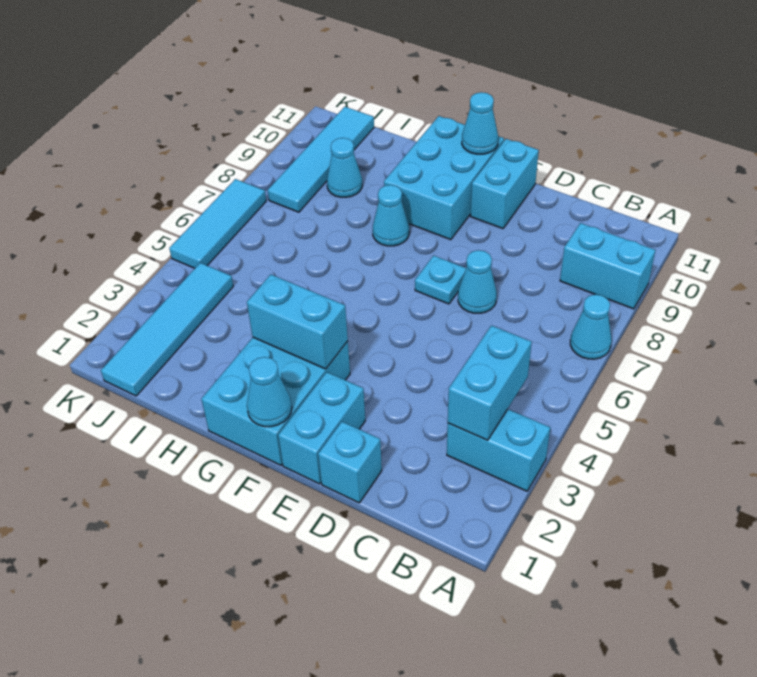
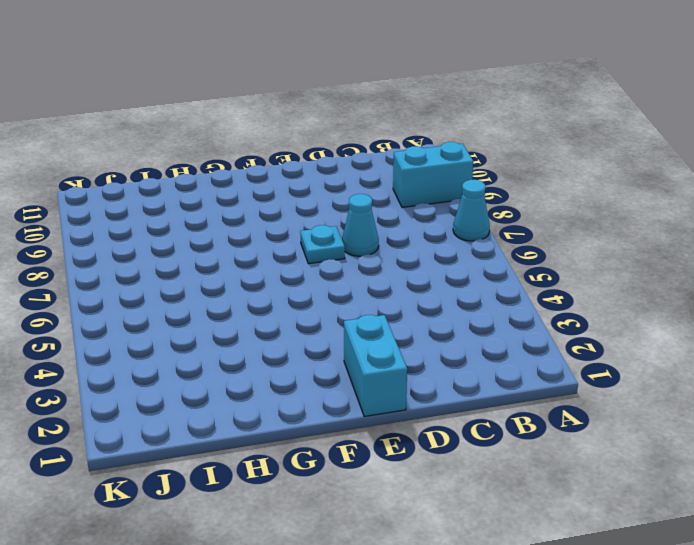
none -> cyan brick A3:B3 level 1
none -> cyan brick D1 level 1
none -> cyan brick E10:E11 level 1

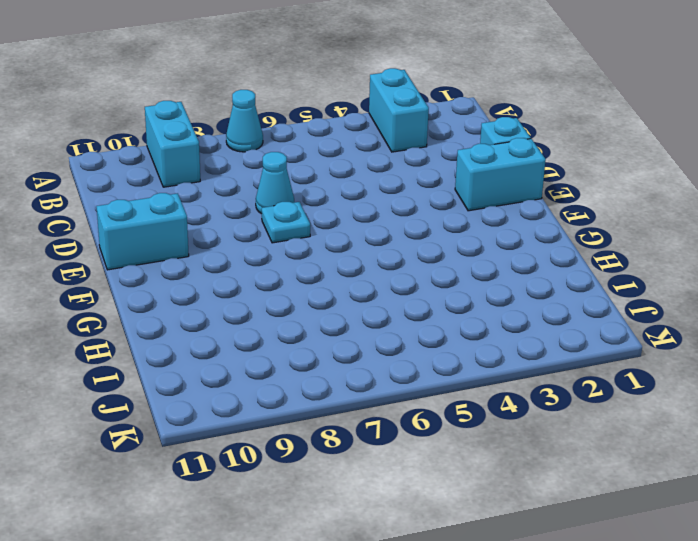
none -> cyan brick F1:G3 level 1
none -> cyan brick F9:G11 level 1
none -> cyan cone G8 level 1

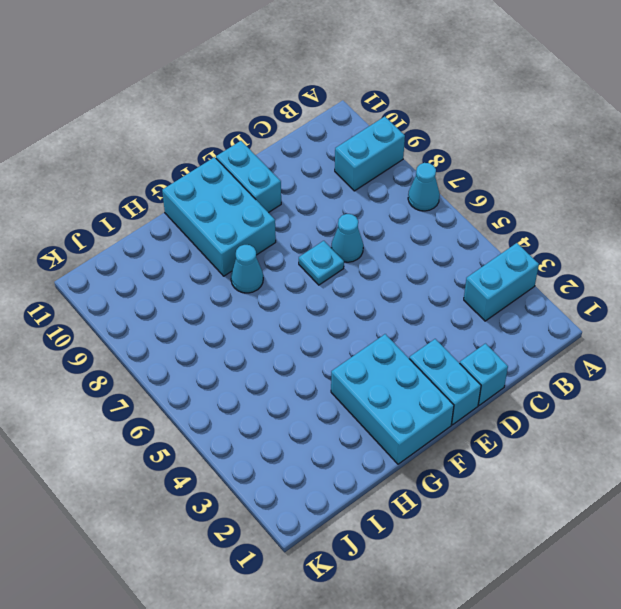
none -> cyan cone I9 level 1
none -> cyan tile J1:J4 level 1
none -> cyan tile J8:J11 level 1

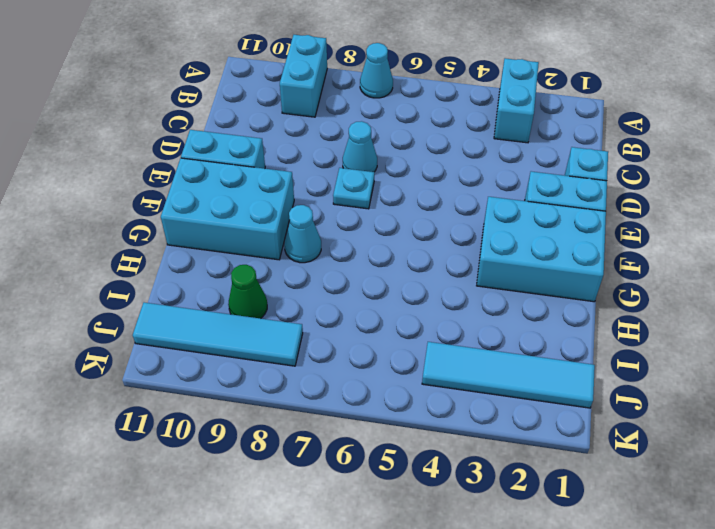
green cone I9 level 1 -> cyan cone I9 level 1
none -> cyan tile K5:K7 level 1
none -> cyan brick B3:B4 level 2
none -> cyan cone F1 level 2

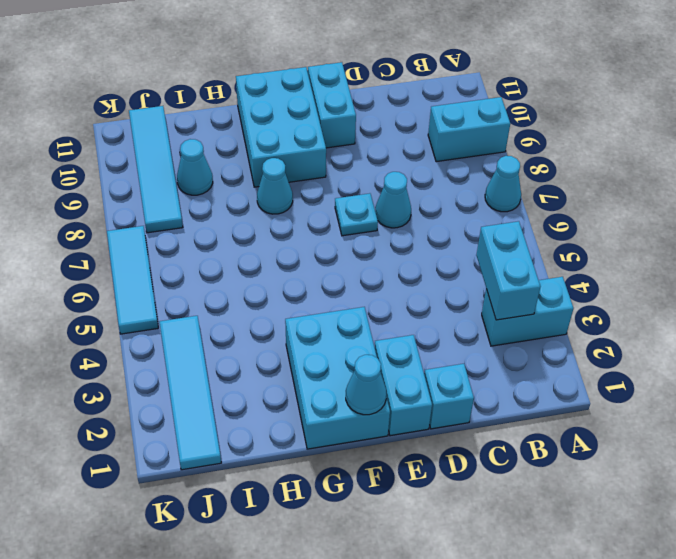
none -> cyan brick F3:G3 level 2
none -> cyan cone F11 level 2

